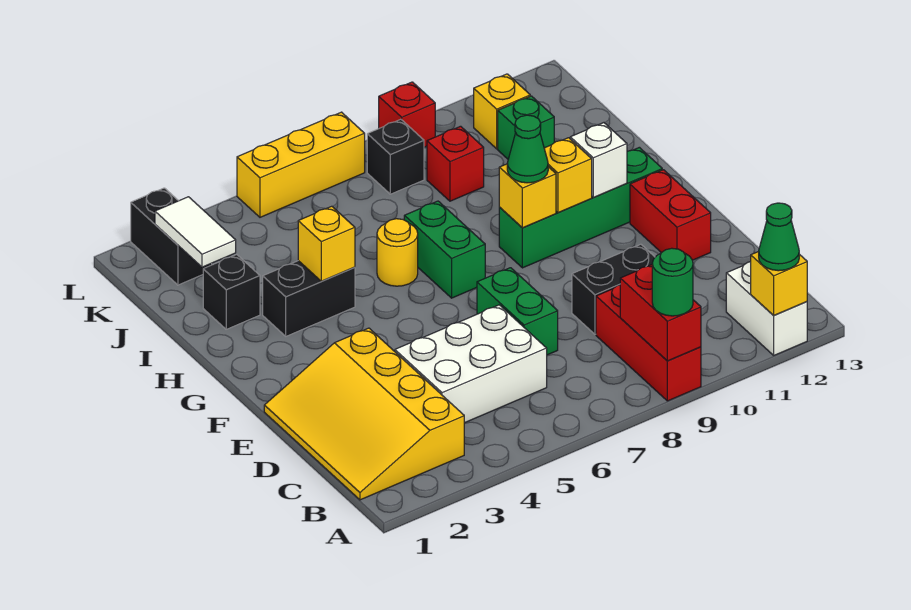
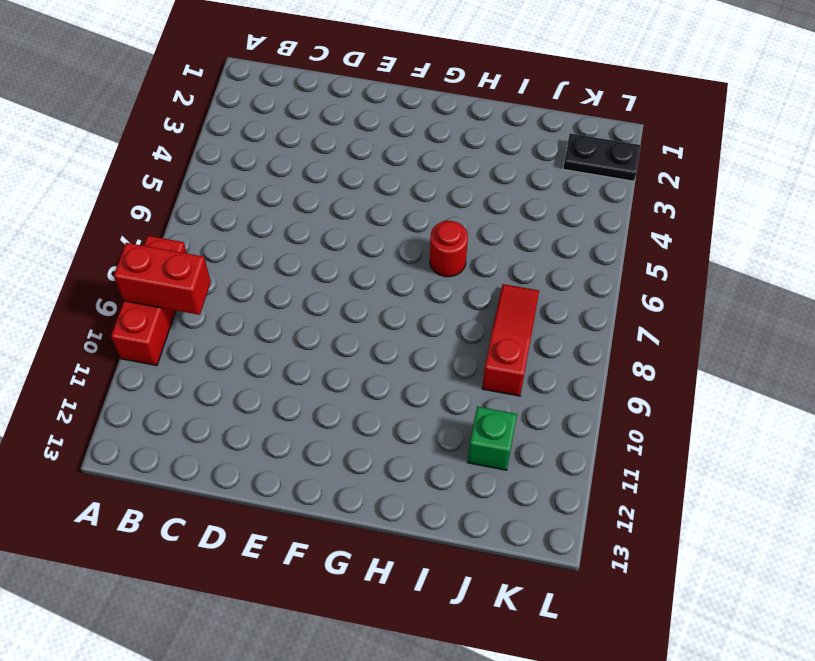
red brick A8:A10 level 1 -> red brick A9:C9 level 1
red round brick H6 level 1 -> yellow round brick H6 level 1
red slope J7:J9 level 1 top 9 -> red brick J9 level 1
black plate K2:L2 level 1 -> black brick K2:L2 level 1
none -> white brick A12:B12 level 1
none -> yellow slope B1:E3 level 1 top 3
none -> white brick C4:D6 level 1

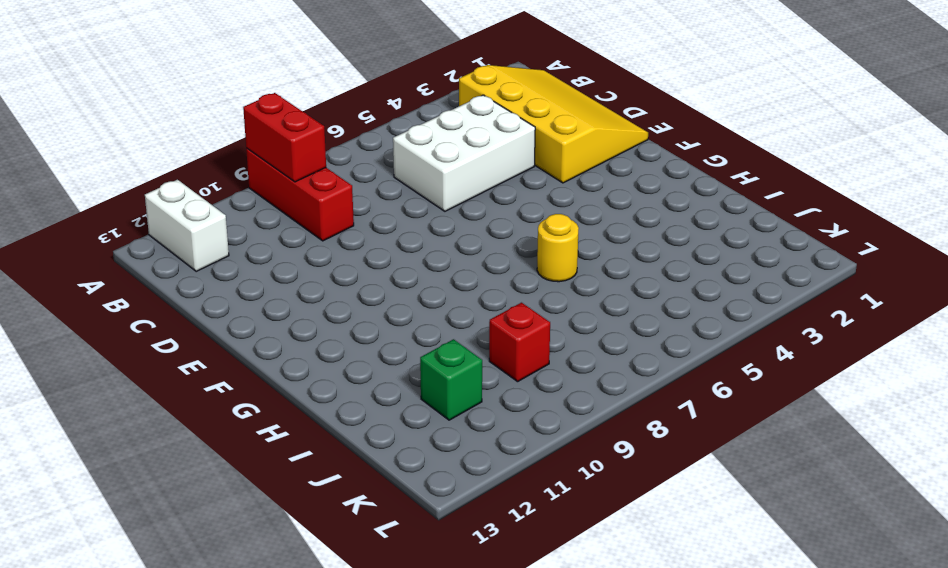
none -> green brick D7:E7 level 1
none -> black brick D9:D10 level 1
none -> red brick E12:F12 level 1

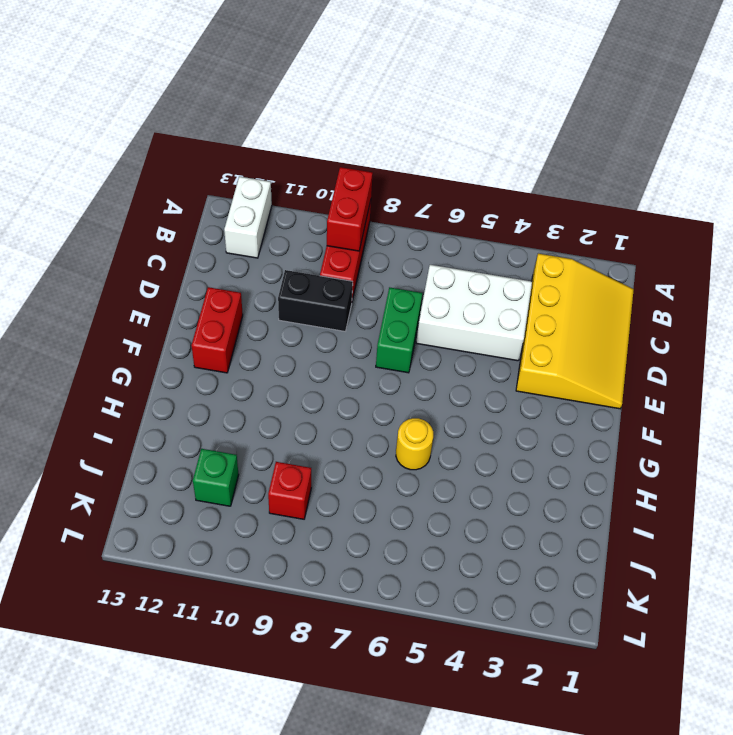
none -> green brick G7:H7 level 1
none -> green brick G9:G12 level 1
none -> black brick H3:H4 level 1

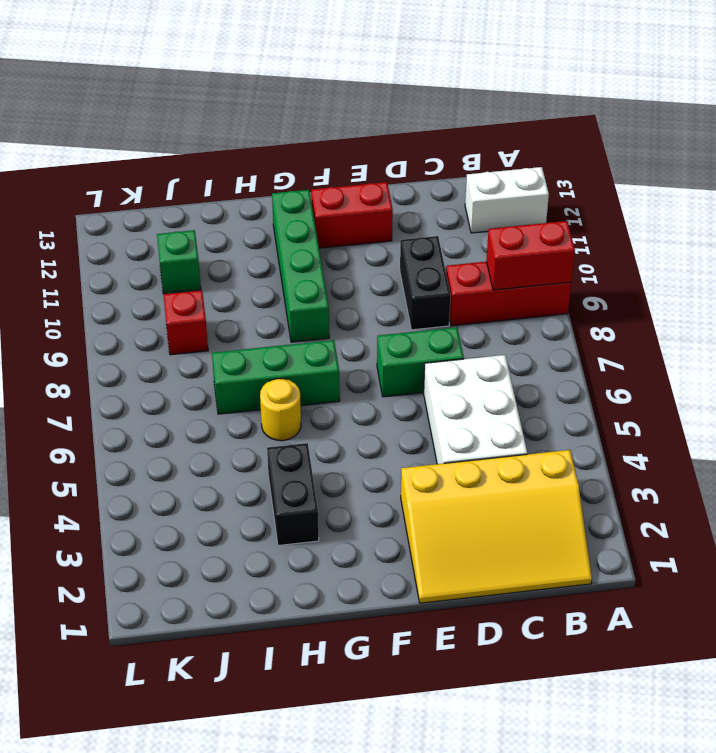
green brick G7:I7 level 1 -> green brick G7:H7 level 1
none -> black brick I2 level 1
none -> black brick K2:L2 level 1
none -> black brick K8 level 1

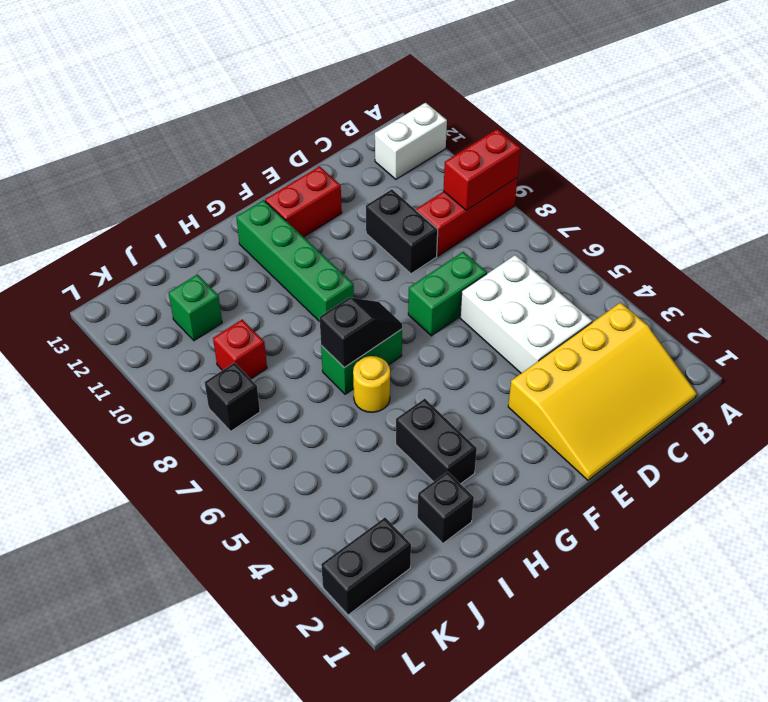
black slope G7:H7 level 2 top H -> none
none -> yellow brick K11 level 1
none -> yellow brick L5:L7 level 1
none -> red brick L9 level 1

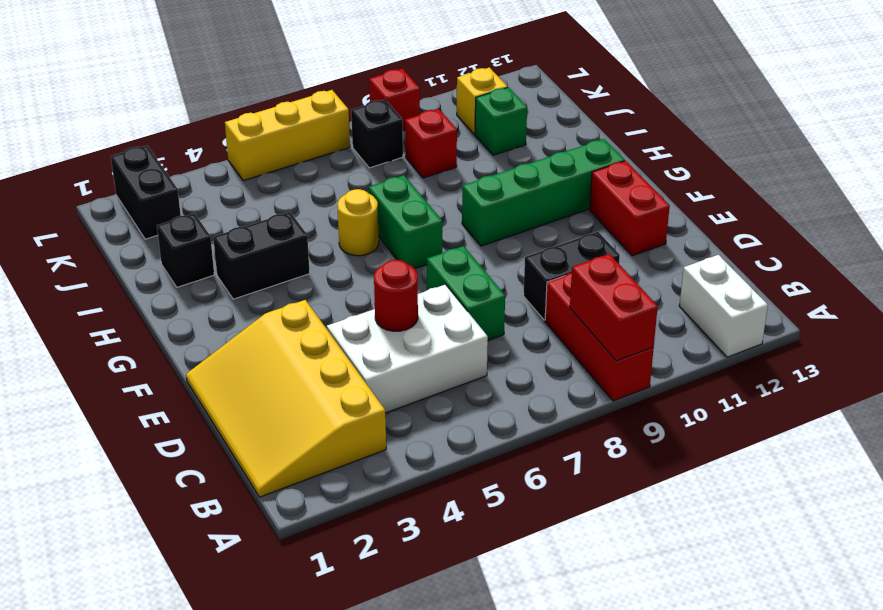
red round brick D5 level 2 -> none
none -> yellow brick A12 level 2
none -> yellow brick G9 level 2
none -> yellow brick G10 level 2

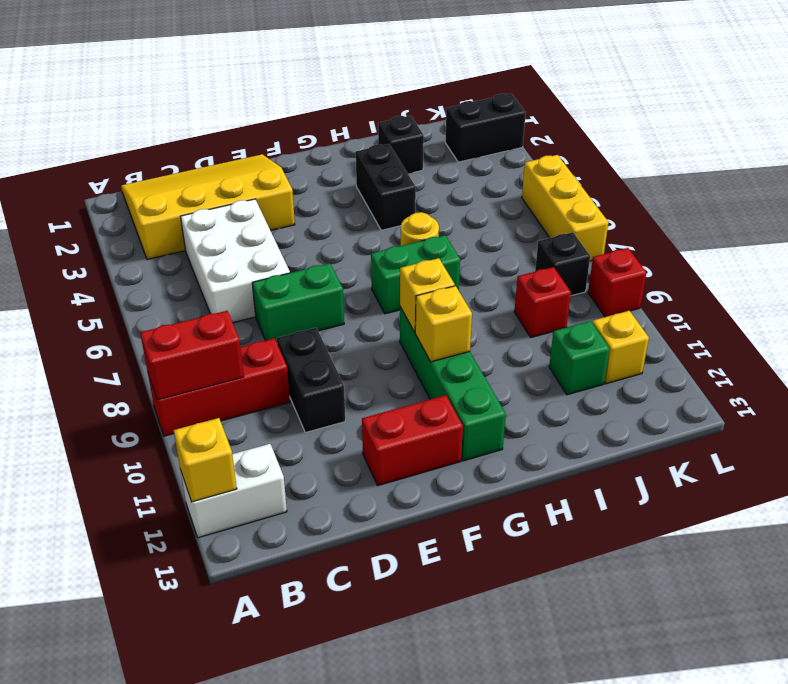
none -> white brick G11 level 2
none -> yellow brick H4 level 2
none -> white tile J2:K2 level 2

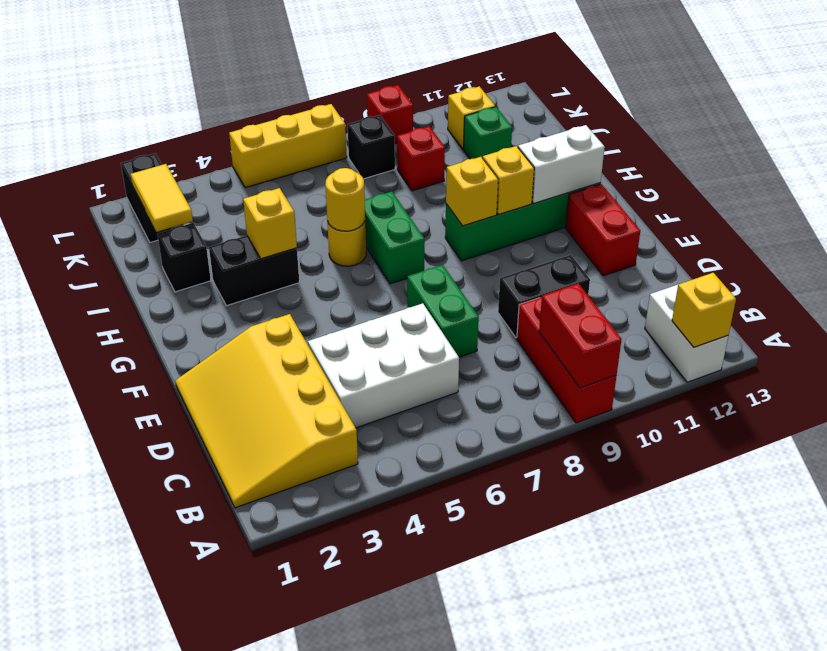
white brick G11:G12 level 2 -> white brick G11 level 2
yellow round brick H6 level 2 -> none
yellow tile J2:K2 level 2 -> white tile J2:K2 level 2
none -> green round brick A9 level 3
none -> green cone A12 level 3
none -> green cone G9 level 3

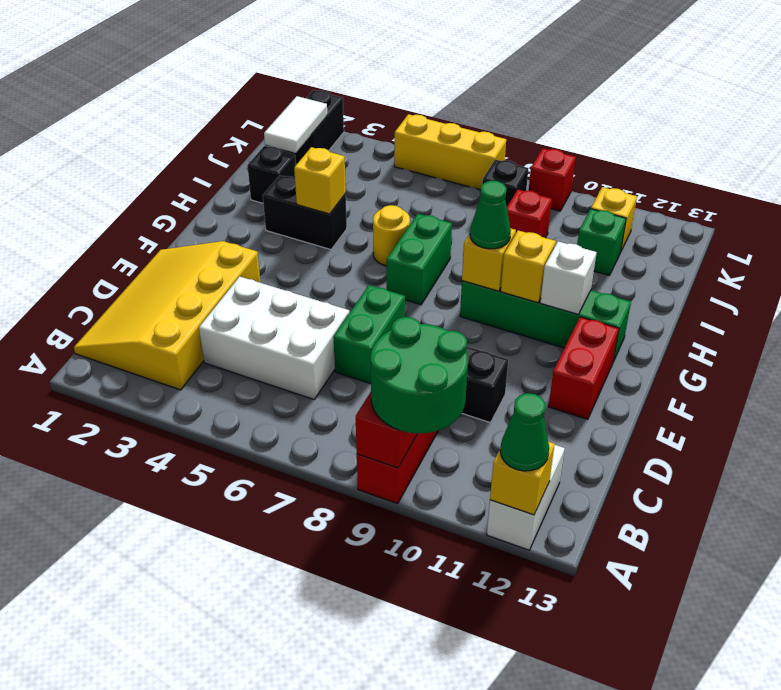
green round brick A9:B10 level 3 -> green round brick A9 level 3

